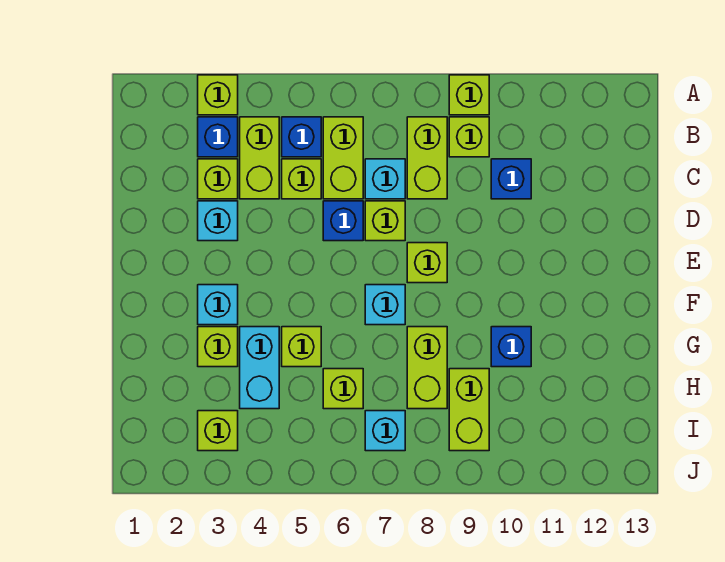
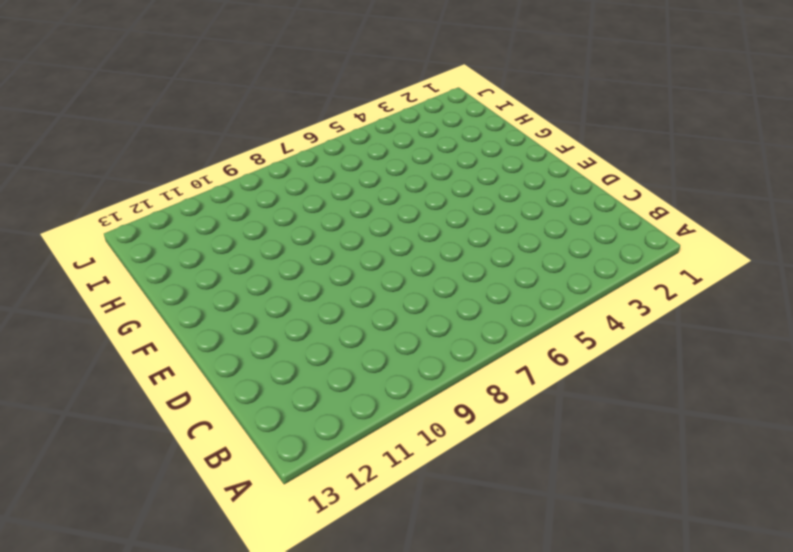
none -> lime brick A3 level 1
none -> lime brick A9 level 1
none -> blue brick B3 level 1

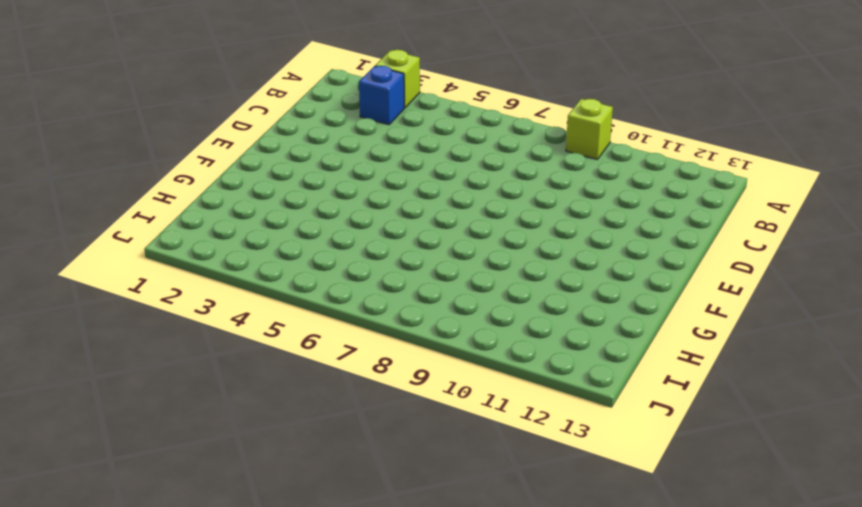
none -> lime brick B4:C4 level 1
none -> blue brick B5 level 1
none -> lime brick B6:C6 level 1

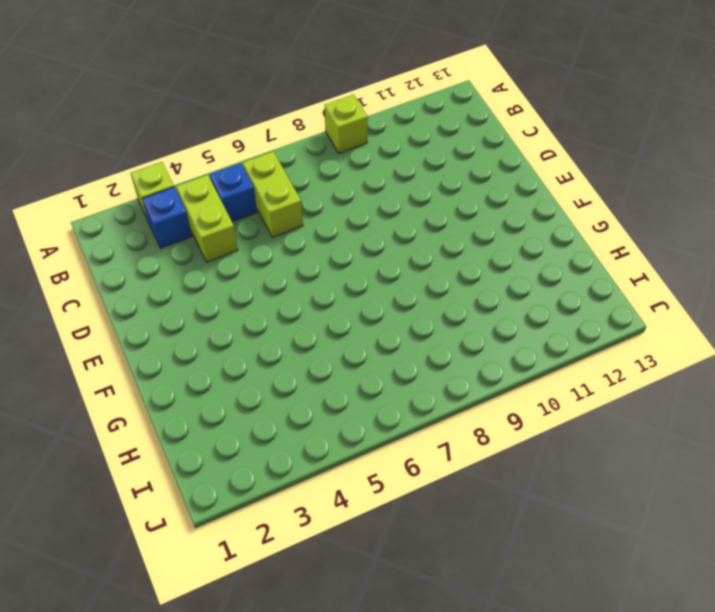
none -> lime brick B8:C8 level 1
none -> lime brick B9 level 1
none -> lime brick C3 level 1

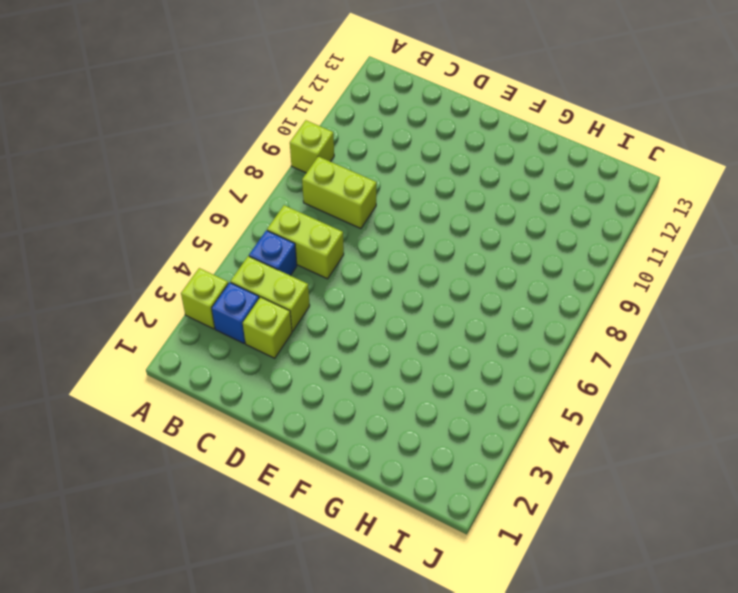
none -> lime brick B9 level 1
none -> lime brick C5 level 1
none -> cyan brick C7 level 1

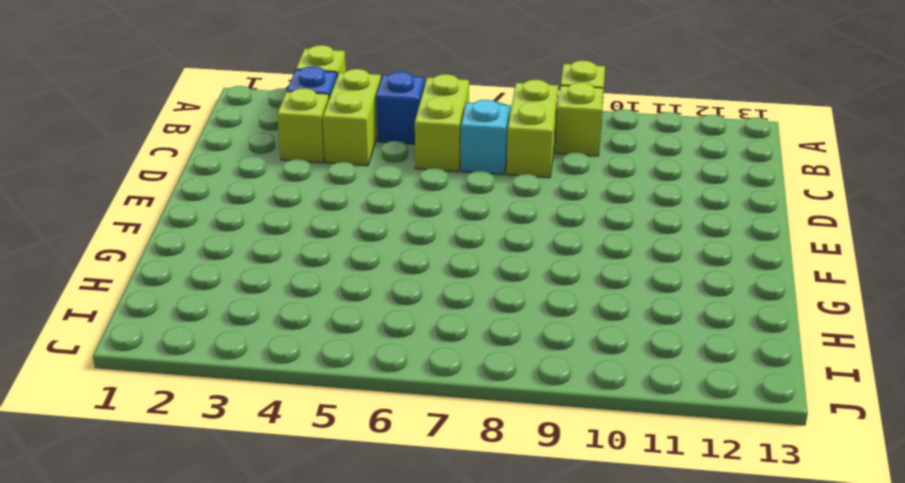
none -> lime brick C5 level 1
none -> blue brick C10 level 1
none -> cyan brick D3 level 1

